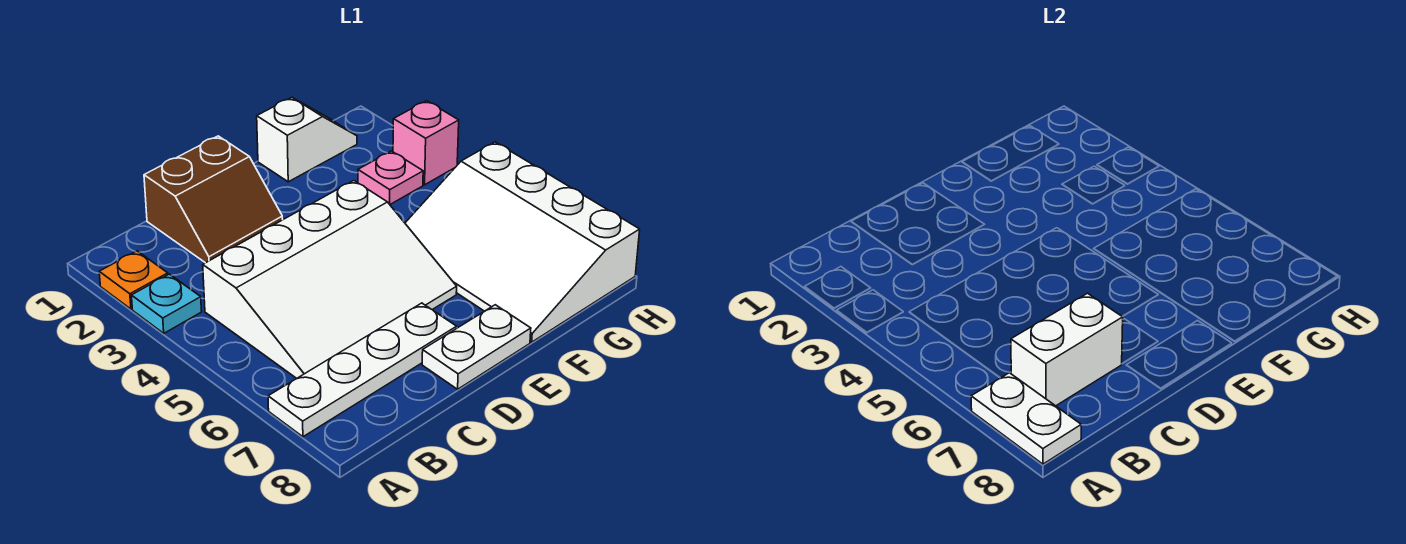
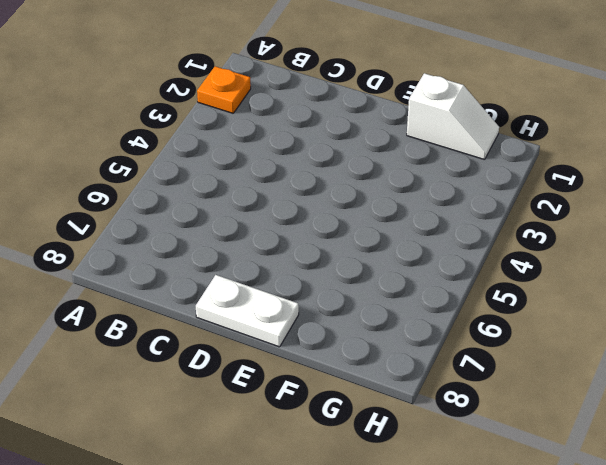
none -> cyan plate A3 level 1
none -> white plate A7:D7 level 1
none -> white slope B4:E6 level 1 top 4

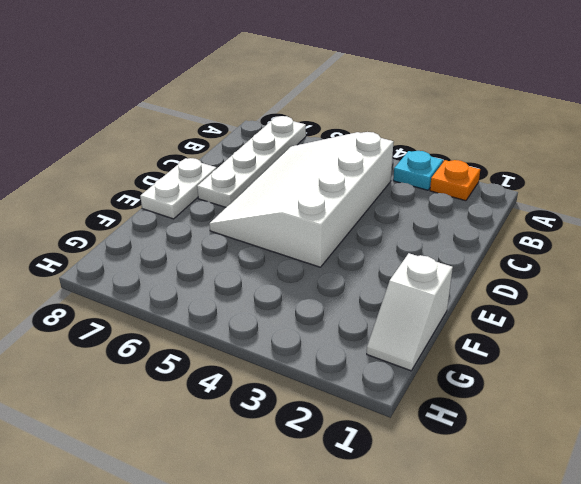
none -> brown slope C1:D2 level 1 top 1
none -> white slope F5:H8 level 1 top H
none -> pink plate G3 level 1

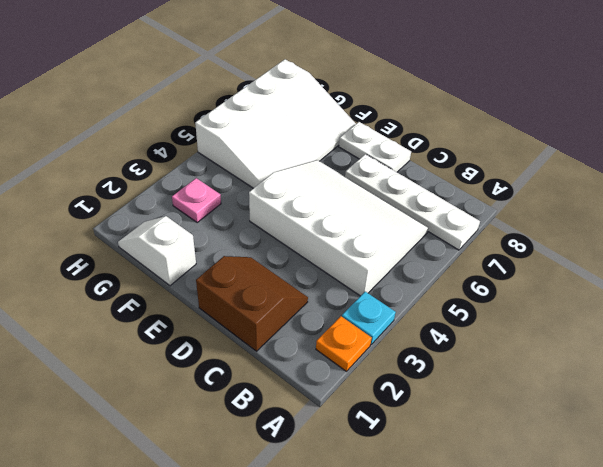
none -> pink brick H3 level 1
none -> white plate A7:A8 level 2
none -> white brick B7:C7 level 2

